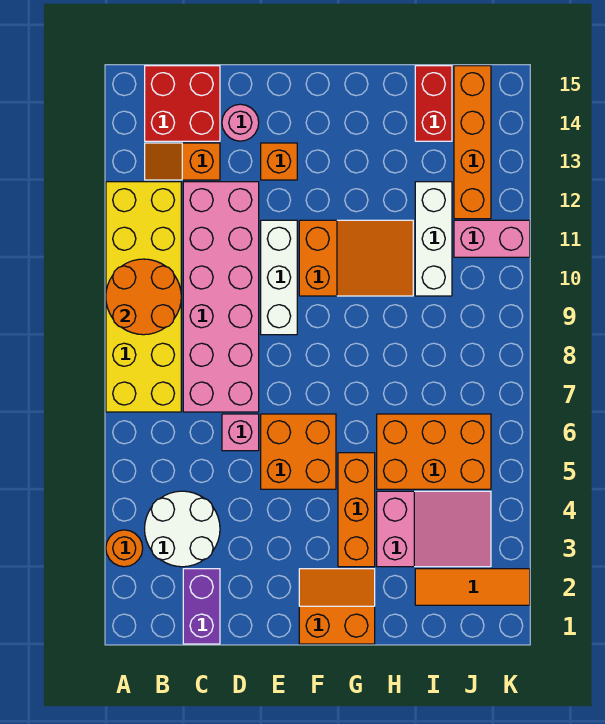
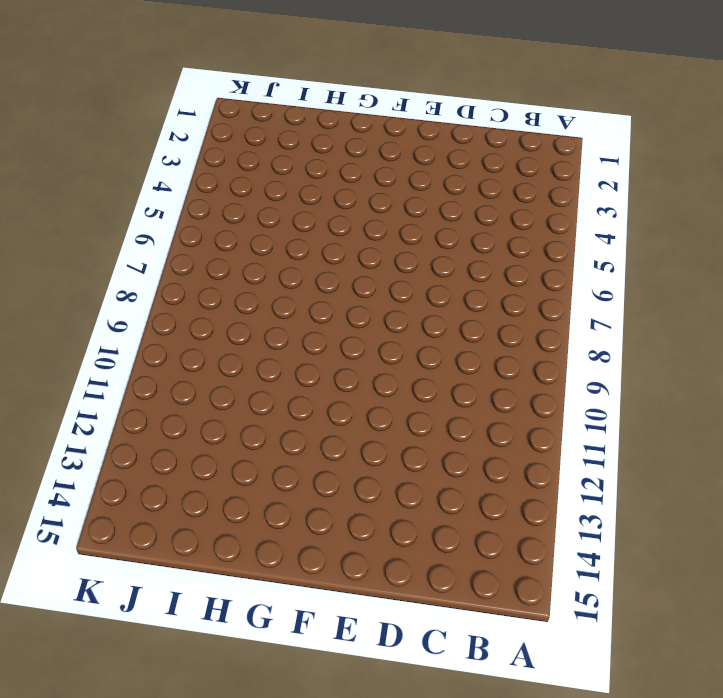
none -> orange round brick A3 level 1
none -> yellow brick A7:B12 level 1
none -> white round brick B3:C4 level 1

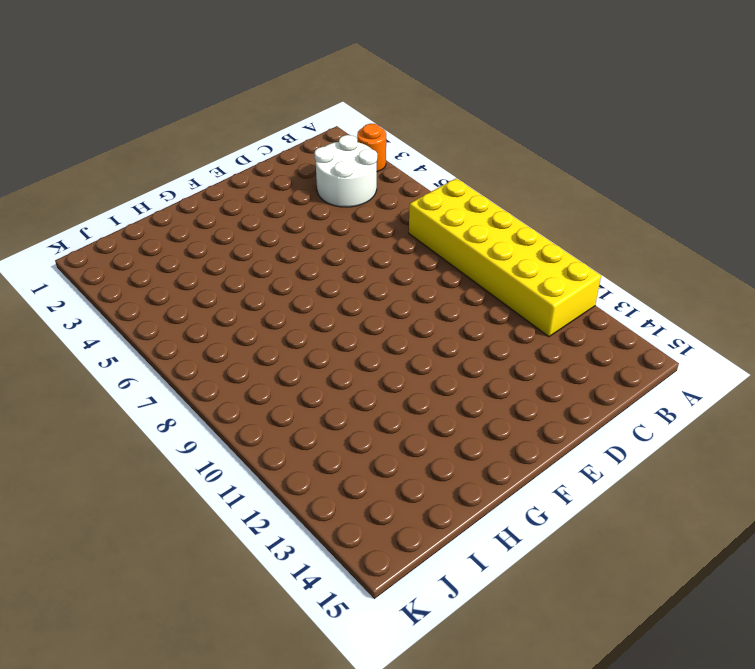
none -> orange slope B13:C13 level 1 top C
none -> red brick B14:C15 level 1
none -> purple brick C1:C2 level 1

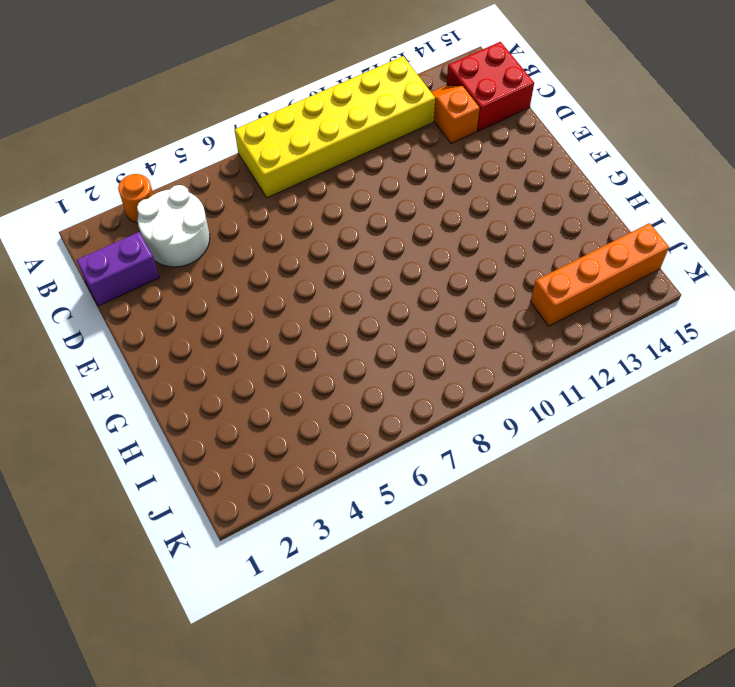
none -> pink brick C7:D12 level 1
none -> pink brick D6 level 1
none -> pink round brick D14 level 1

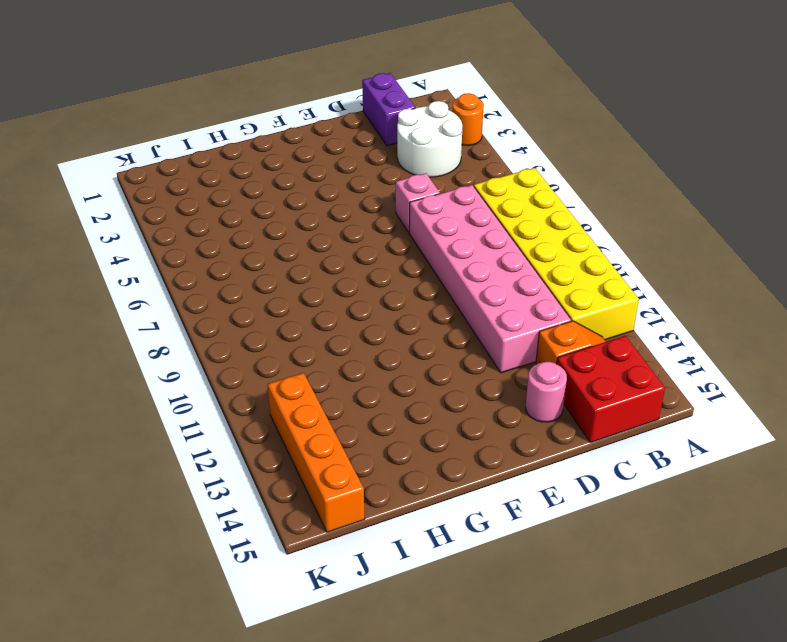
none -> orange brick E5:F6 level 1
none -> white brick E9:E11 level 1
none -> orange brick E13 level 1

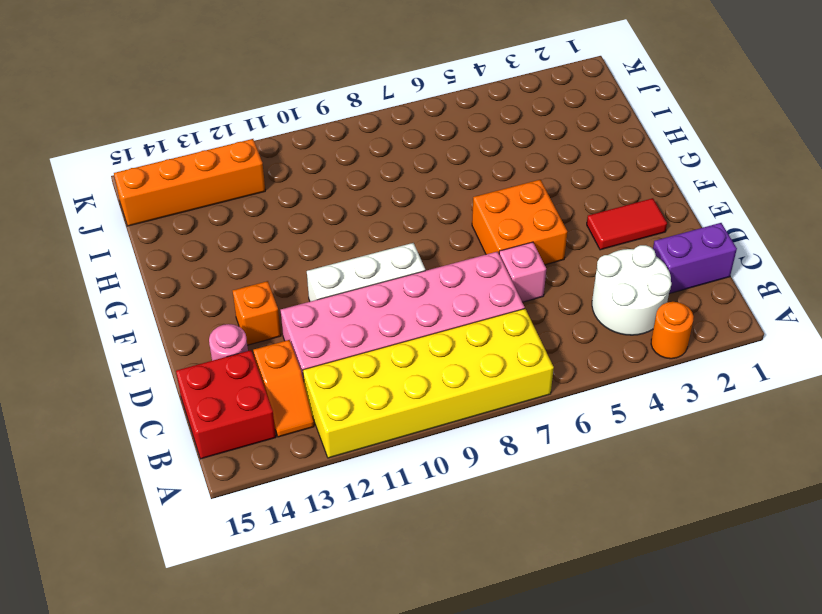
red tile E2:E3 level 1 -> none
none -> orange slope F1:G2 level 1 top 1
none -> orange slope F10:H11 level 1 top F
none -> orange brick G3:G5 level 1

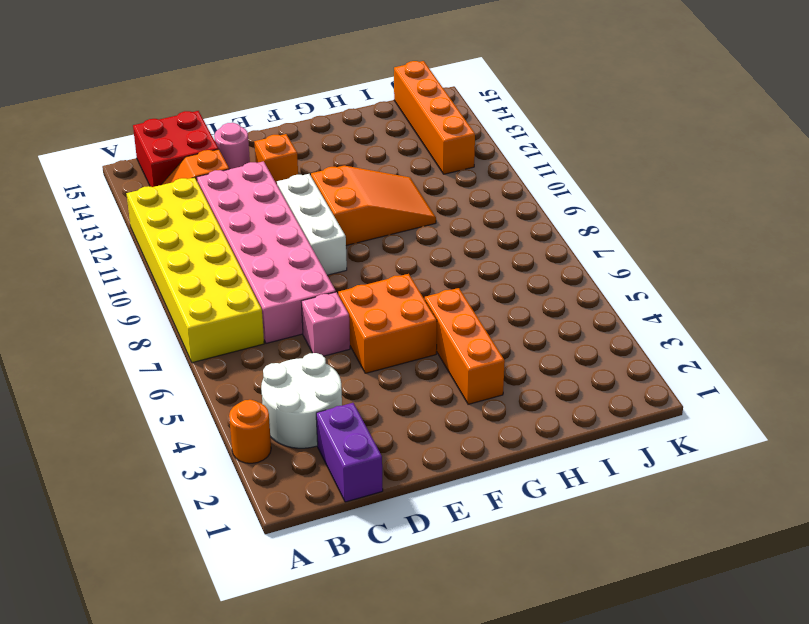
none -> orange slope F1:G2 level 1 top 1
none -> pink slope H3:J4 level 1 top H
none -> orange brick H5:J6 level 1

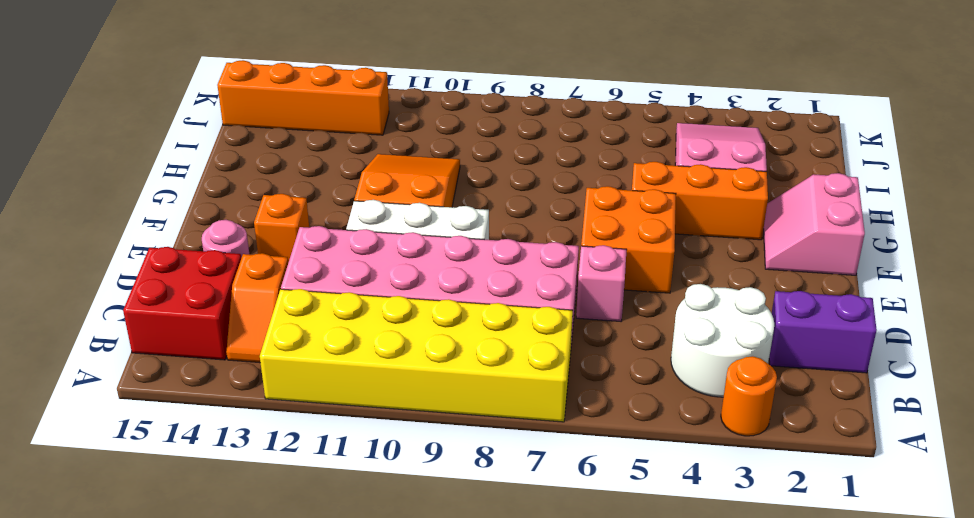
pink slope F1:G2 level 1 top 1 -> orange slope F1:G2 level 1 top 1
none -> orange brick H5:J6 level 1
none -> orange tile I2:K2 level 1
none -> white brick I10:I12 level 1

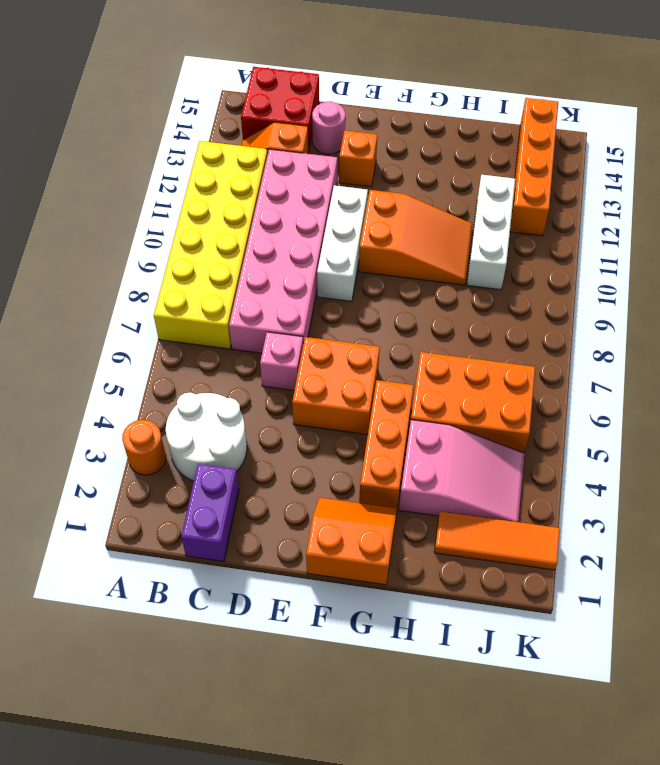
none -> red brick I14:I15 level 1
none -> pink brick J11:K11 level 1
none -> orange round brick A9:B10 level 2

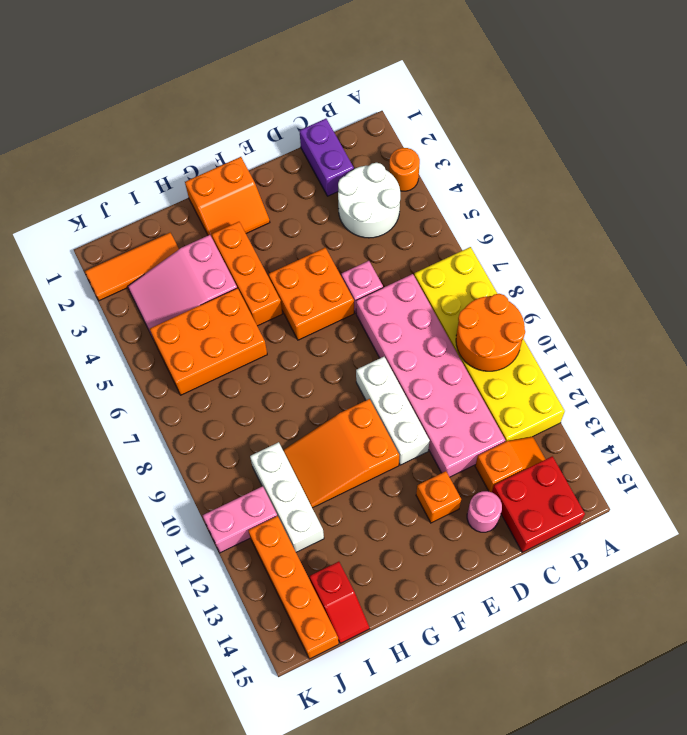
red slope I14:I15 level 1 top 14 -> red brick I14:I15 level 1

